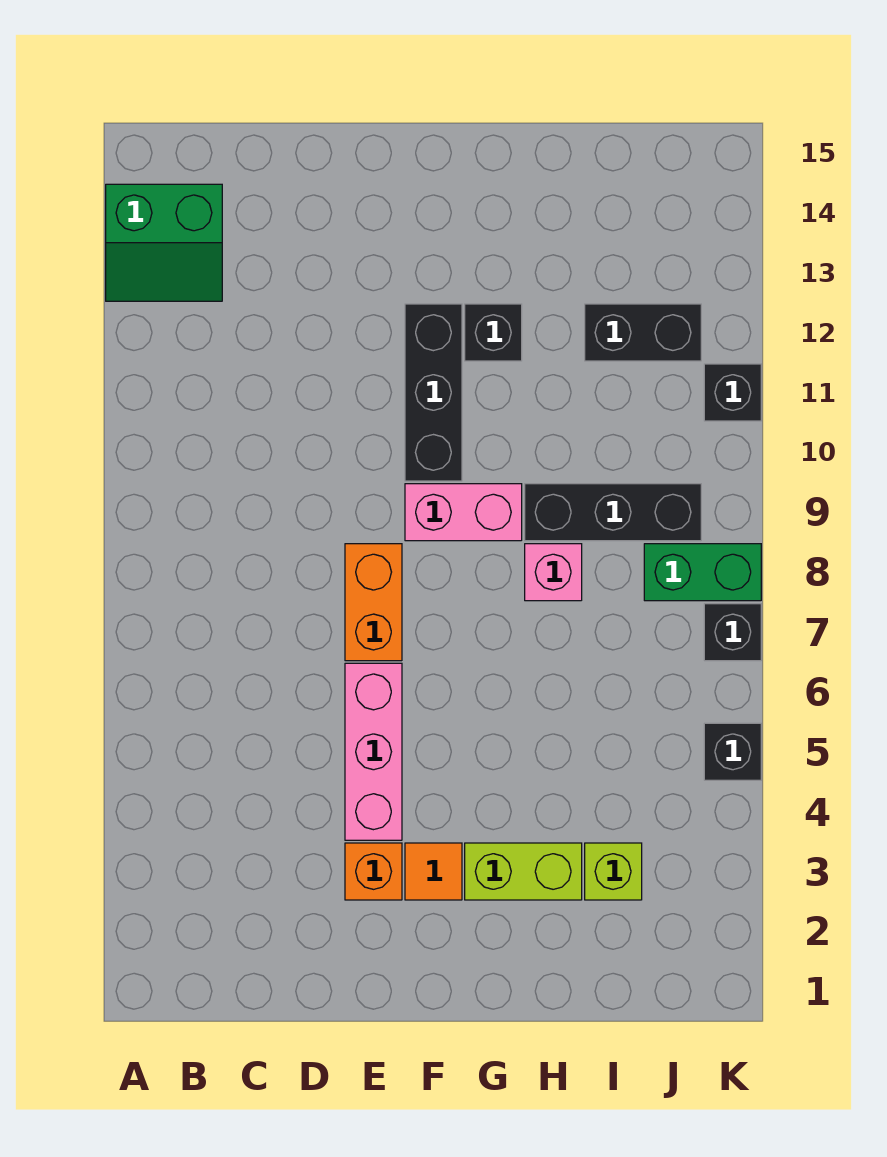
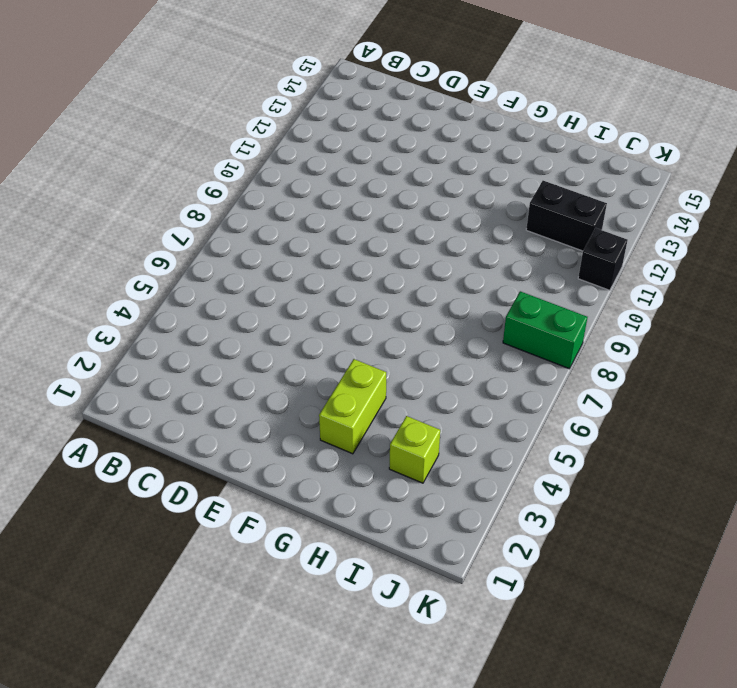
lime brick G3:G4 level 1 -> lime brick G3:H3 level 1
none -> green slope A13:B14 level 1 top 14
none -> orange brick E3 level 1
none -> pink brick E4:E6 level 1

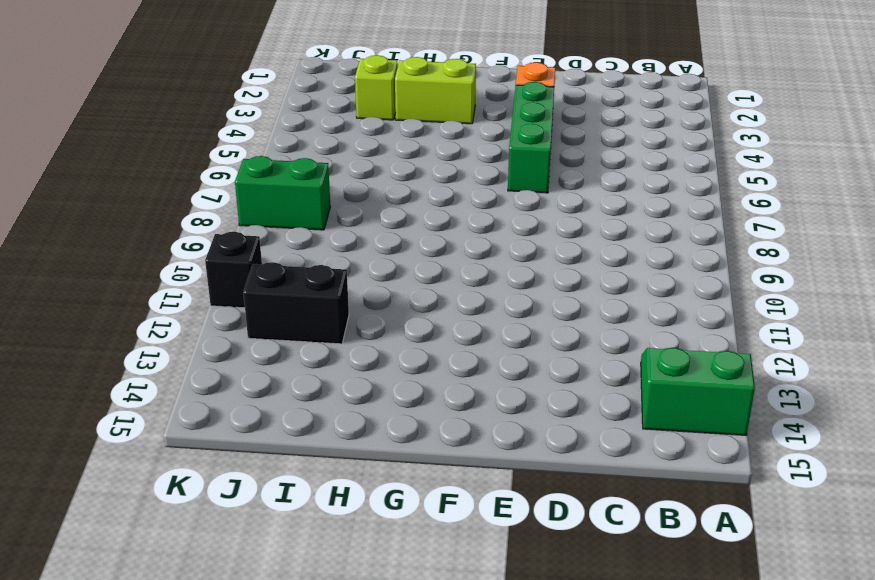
green brick E4:E6 level 1 -> pink brick E4:E6 level 1
none -> orange brick E7:E8 level 1
none -> orange tile F3 level 1
none -> pink brick F9:G9 level 1

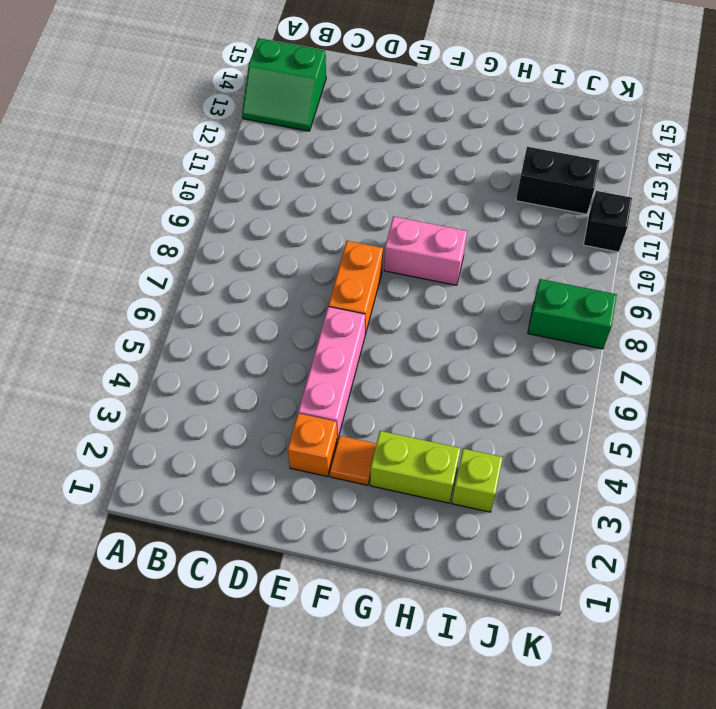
none -> black brick F10:F12 level 1
none -> black brick G12 level 1
none -> pink brick H8 level 1

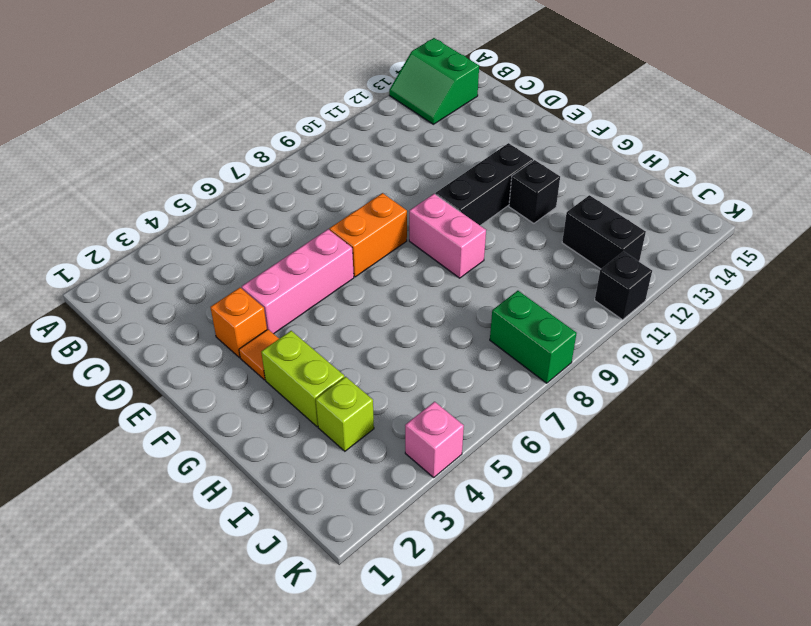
pink brick K4 level 1 -> pink brick H8 level 1
none -> black brick H9:J9 level 1
none -> black brick K5 level 1
none -> black brick K7 level 1

